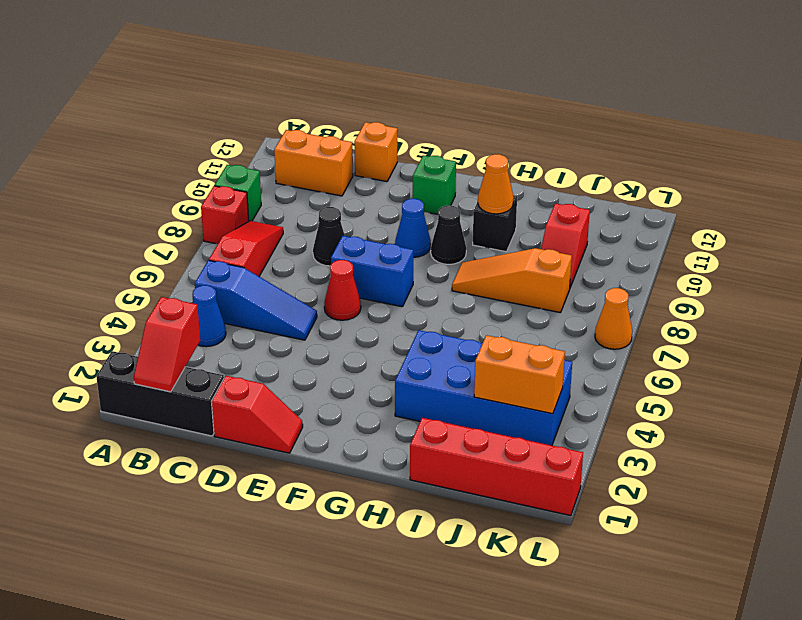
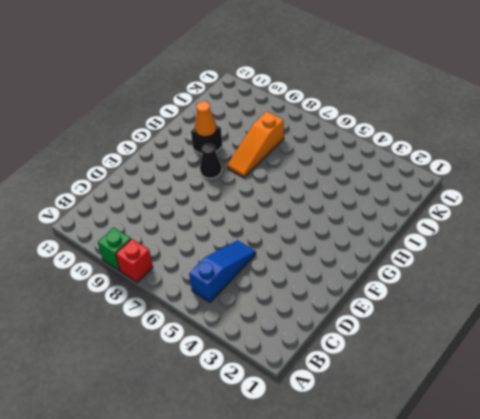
none -> black brick A1:C1 level 1
none -> blue cone B4 level 1
none -> red slope B6:B8 level 1 top 6

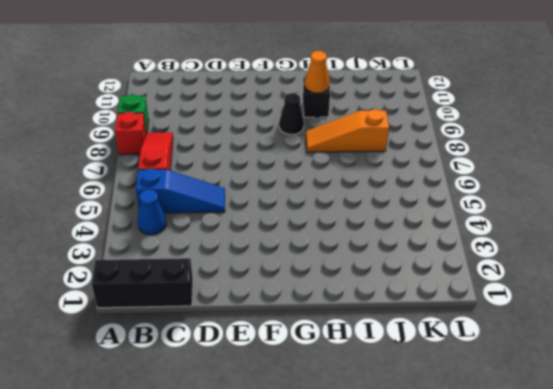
none -> orange brick B11:C11 level 1
none -> red slope D1:E1 level 1 top D
none -> black cone D8 level 1

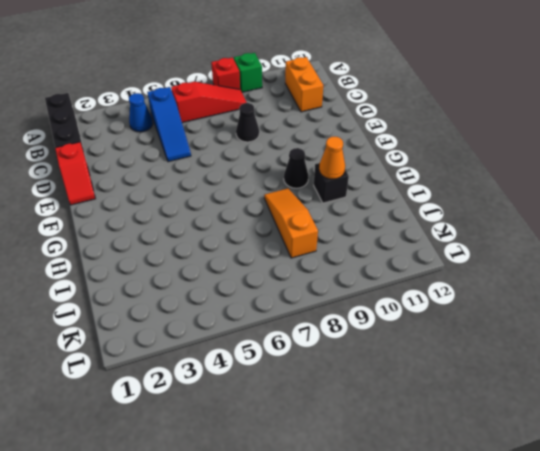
none -> orange brick D12 level 1
none -> red cone E6 level 1
none -> blue brick E7:F7 level 1

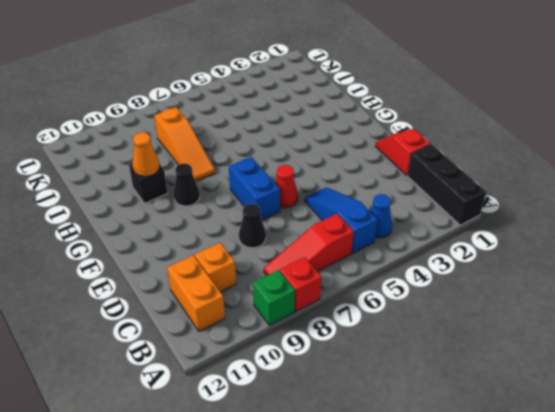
orange brick C10 level 1 -> orange brick D12 level 1
none -> blue cone F9 level 1
none -> green brick F11 level 1
none -> blue brick H3:K4 level 1

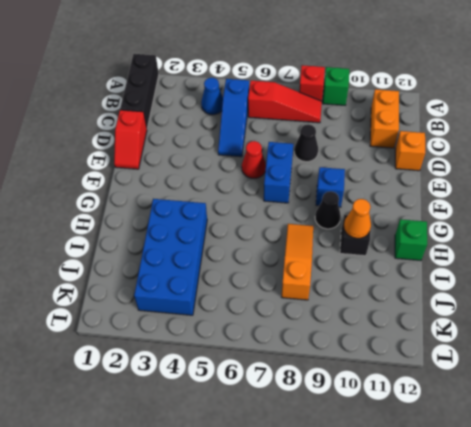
blue brick F9 level 1 -> blue cone F9 level 1
green brick H12 level 1 -> green brick F11 level 1
none -> red brick I1:L1 level 1
none -> red slope J9:J10 level 1 top 10
none -> orange cone L7 level 1

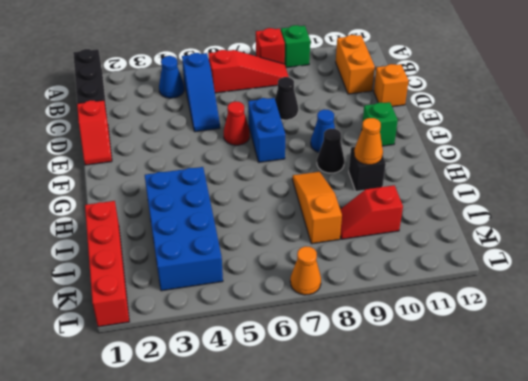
none -> red slope B1:B2 level 2 top 2
none -> orange brick J3:K3 level 2

